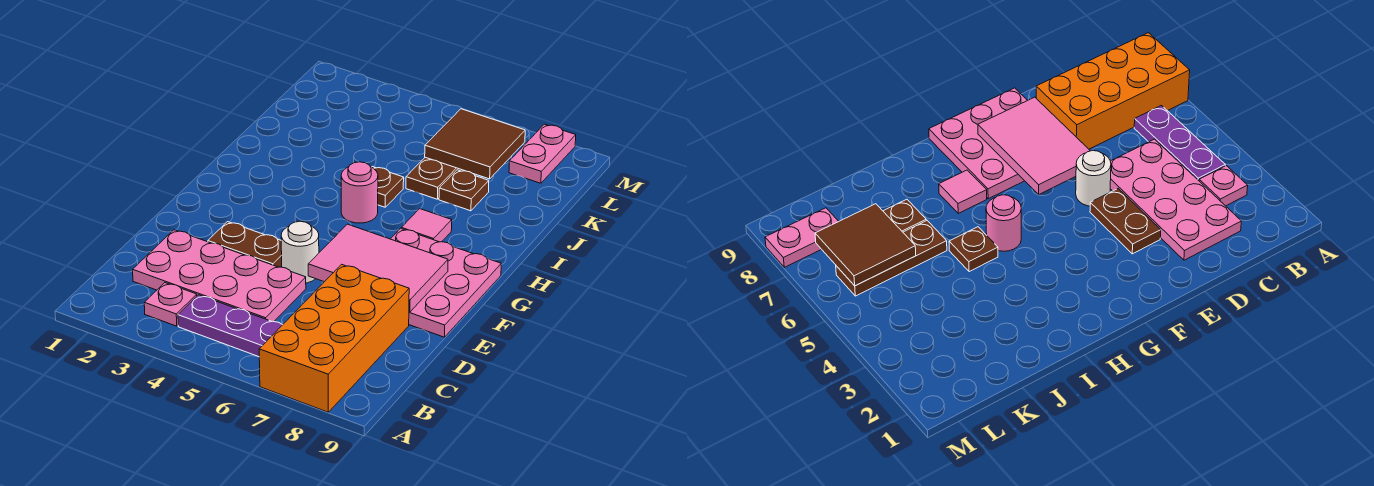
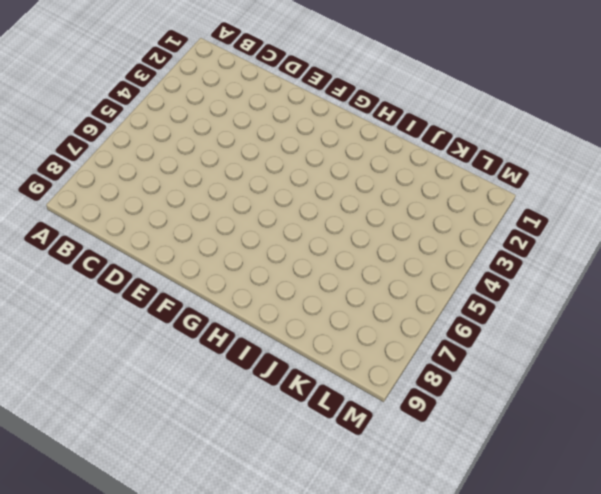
none -> orange brick A7:D8 level 1
none -> pink plate B3 level 1
none -> purple plate B4:B6 level 1

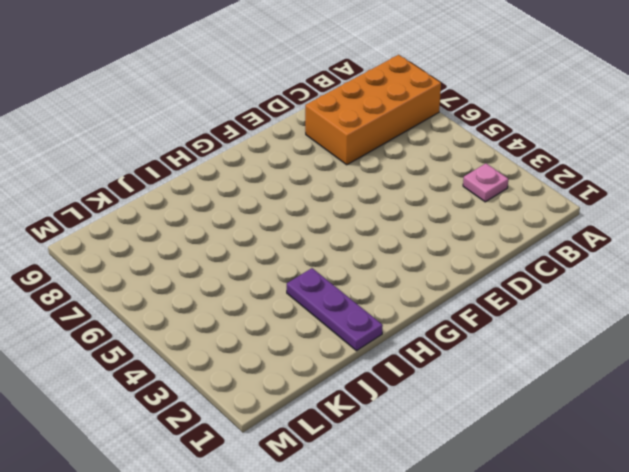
purple plate I1:I3 level 1 -> purple plate B4:B6 level 1
none -> pink plate C2:D5 level 1
none -> brown plate E3:E4 level 1
none -> white round brick E5 level 1

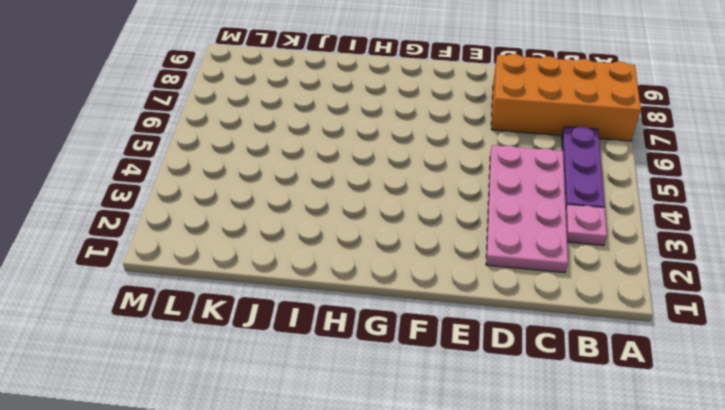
none -> brown plate E3:E4 level 1
none -> white round brick E5 level 1
none -> pink plate E7:G9 level 1

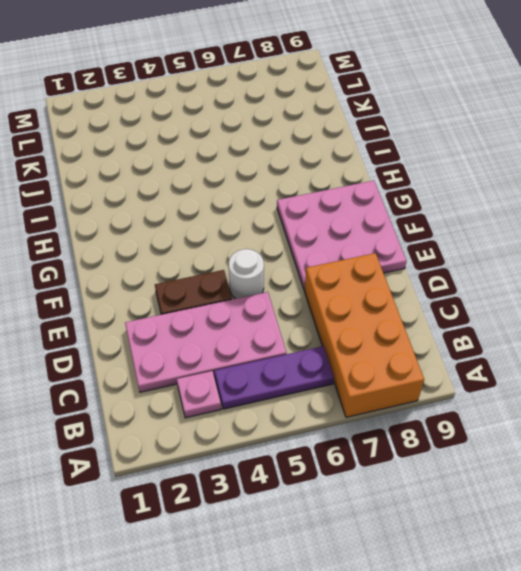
none -> pink round brick H5 level 1
none -> pink tile H7 level 1
none -> brown plate I5 level 1

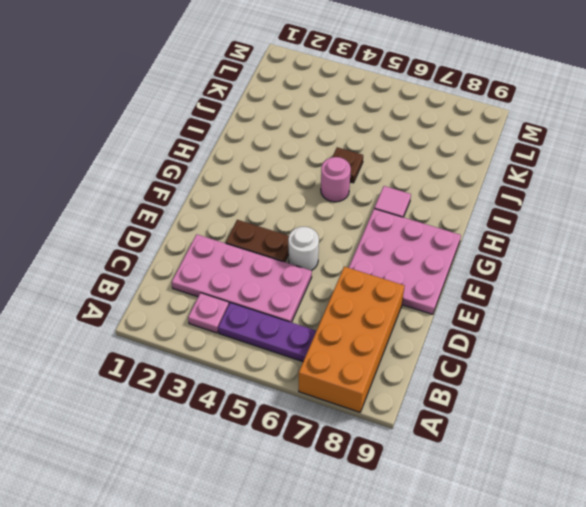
none -> brown plate J6:L6 level 1
none -> brown plate J7 level 1
none -> pink plate L8:M8 level 1

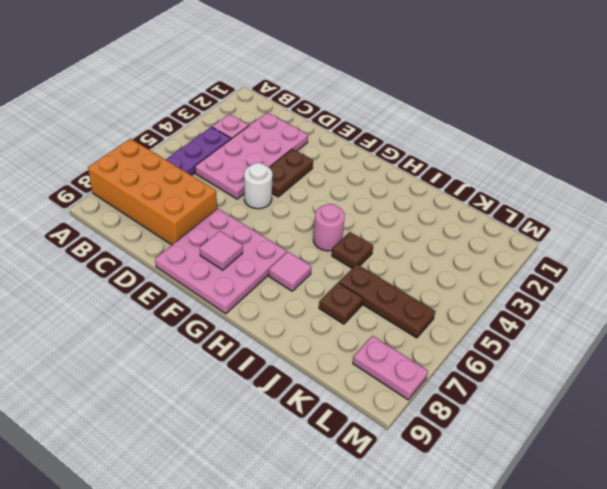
pink tile F8 level 2 -> pink tile E6:F8 level 2
none -> brown tile K6:L7 level 2

